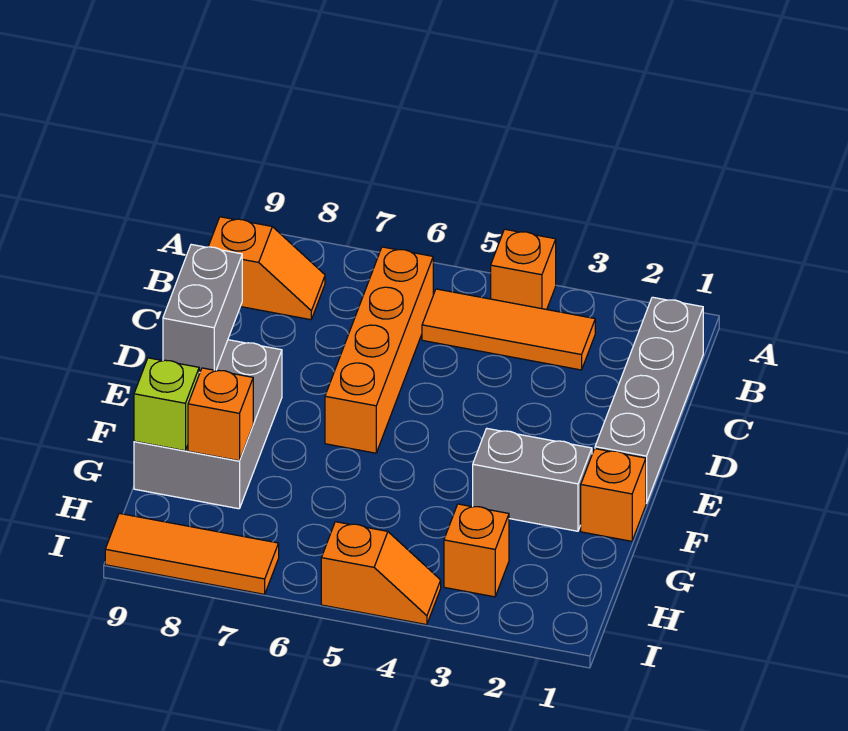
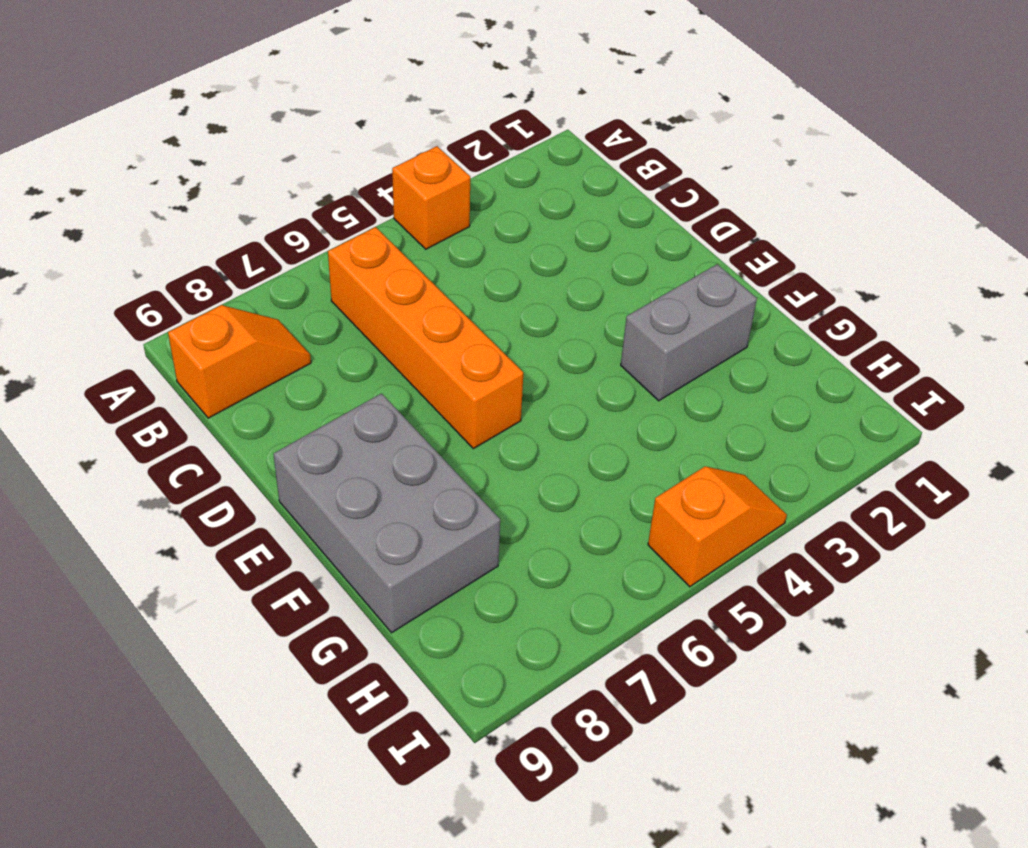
none -> grey brick B1:E1 level 1
none -> orange tile B3:B5 level 1
none -> orange brick F1 level 1

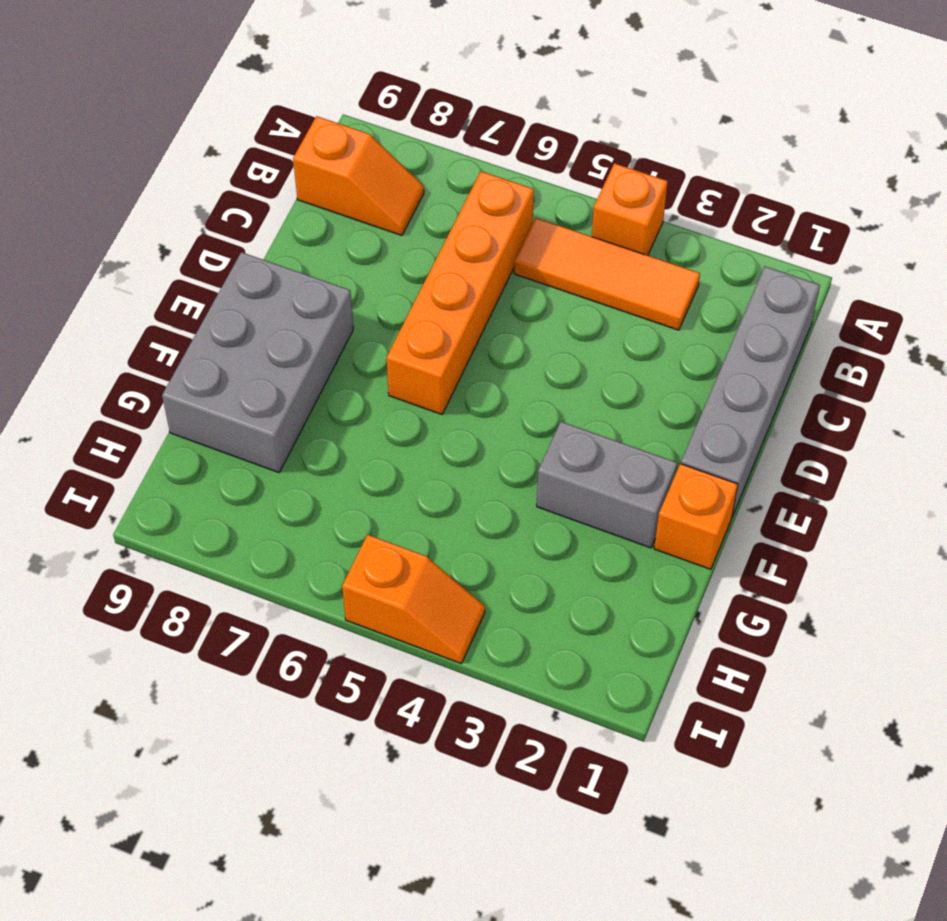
none -> orange brick H3 level 1
none -> orange tile I7:I9 level 1
none -> grey brick D9:E9 level 2

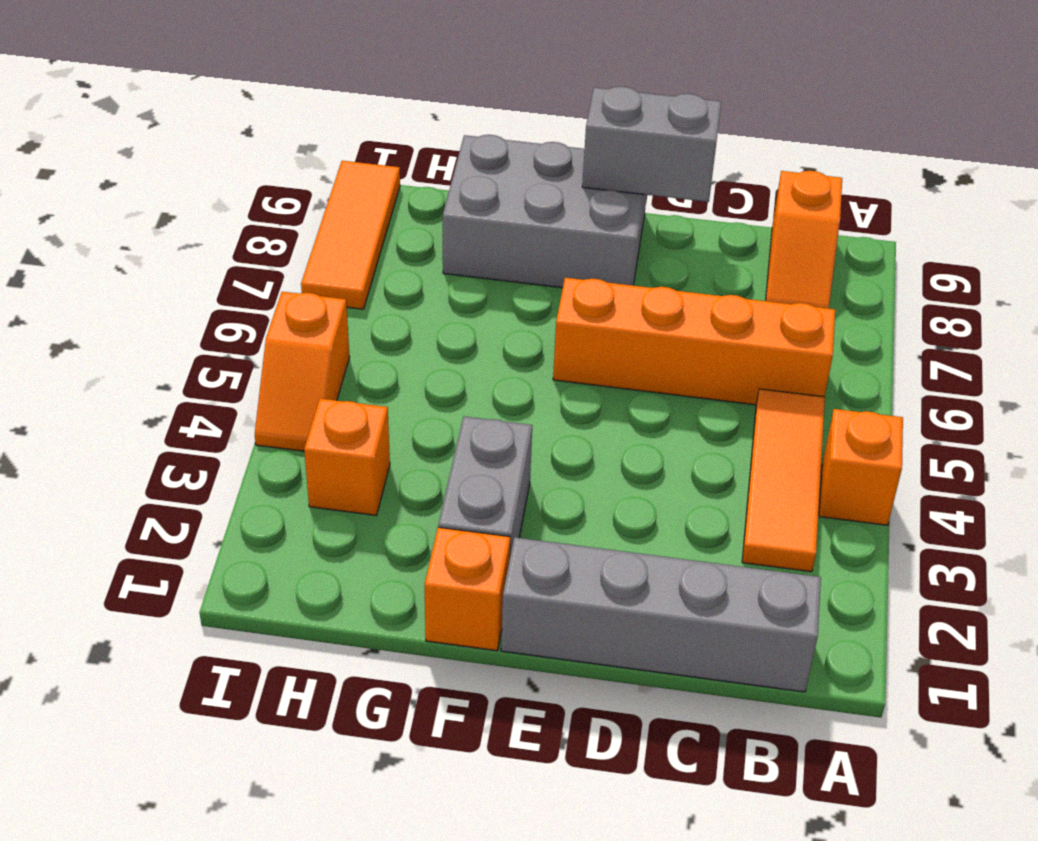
none -> orange brick G8 level 2
none -> lime brick G9 level 2

